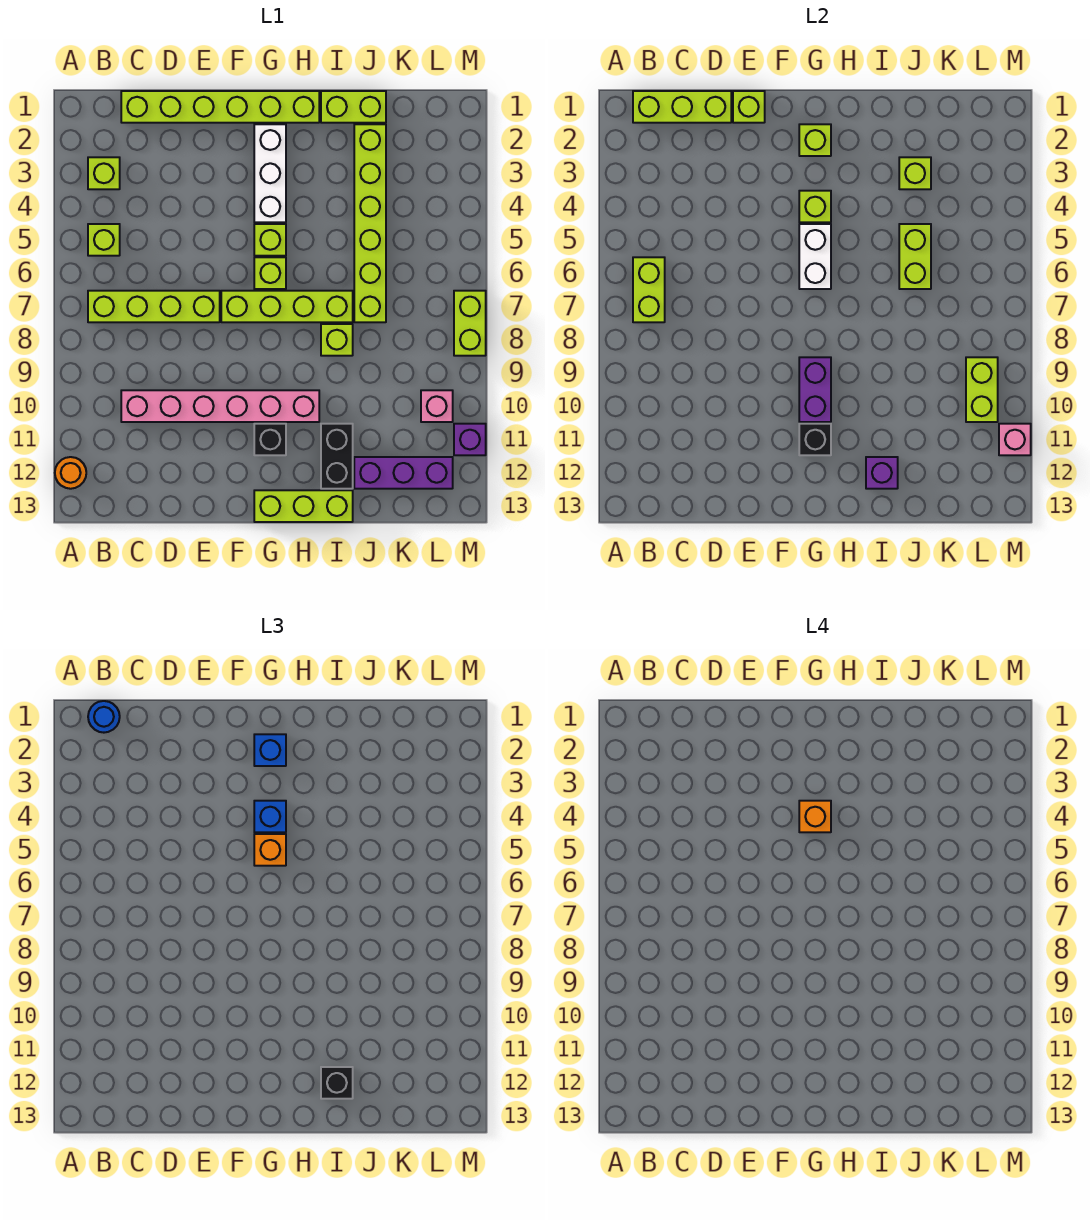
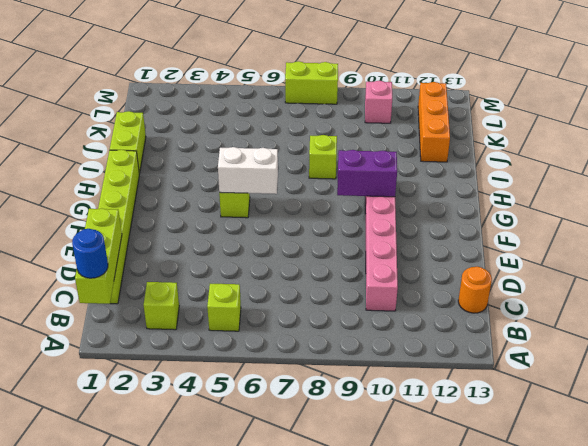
orange round brick C13 level 1 -> orange round brick A12 level 1
orange brick J12:L12 level 1 -> purple brick J12:L12 level 1
none -> lime brick B7:E7 level 1
none -> lime brick F7:I7 level 1
none -> white brick G2:G4 level 1
none -> lime brick G6 level 1

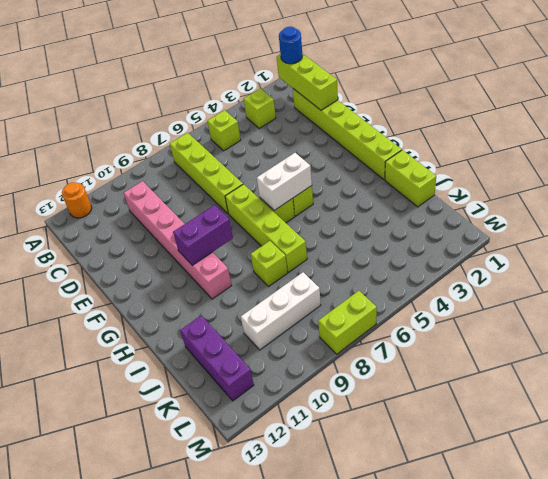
white brick K8:K10 level 1 -> white brick G2:G4 level 1
none -> black brick G11 level 1
none -> lime brick G13:I13 level 1
none -> black brick I11:I12 level 1
none -> lime brick J2:J7 level 1

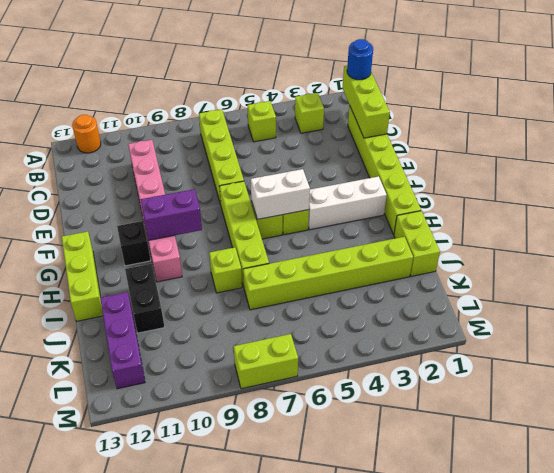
black brick I11:J11 level 1 -> black brick I11:I12 level 1
none -> pink brick L10 level 1
none -> purple brick M11 level 1
none -> lime brick B6:B7 level 2
none -> lime brick E1 level 2

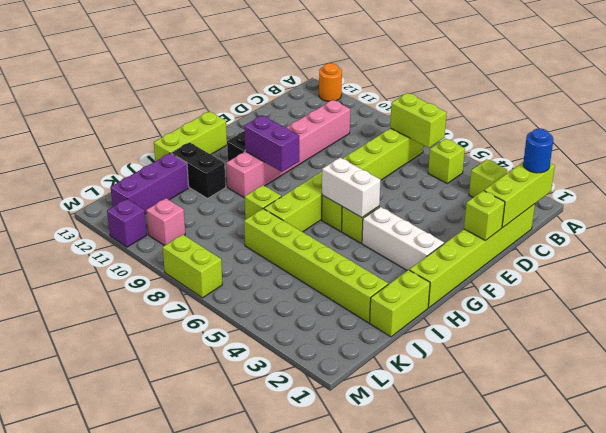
none -> lime brick G2 level 2
none -> lime brick G4 level 2
none -> black brick G11 level 2
none -> purple brick I12 level 2

